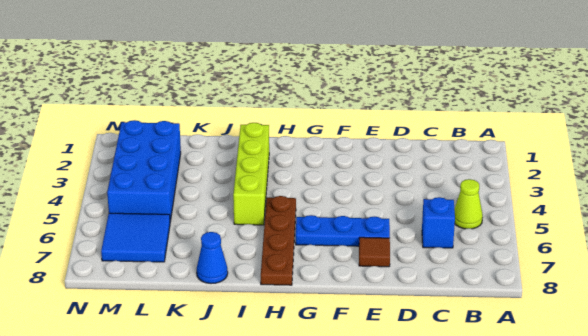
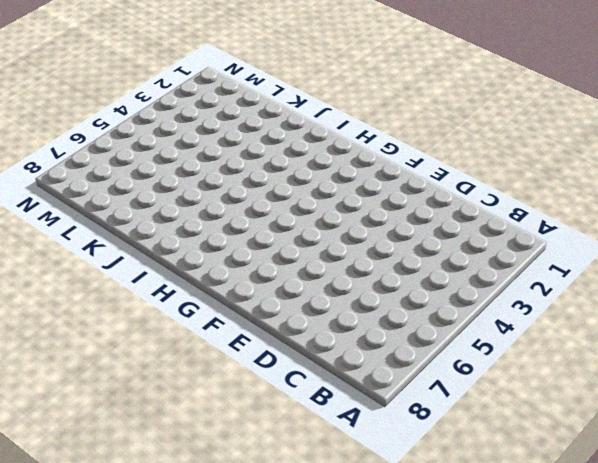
none -> lime cone B5 level 1
none -> blue brick C6 level 1

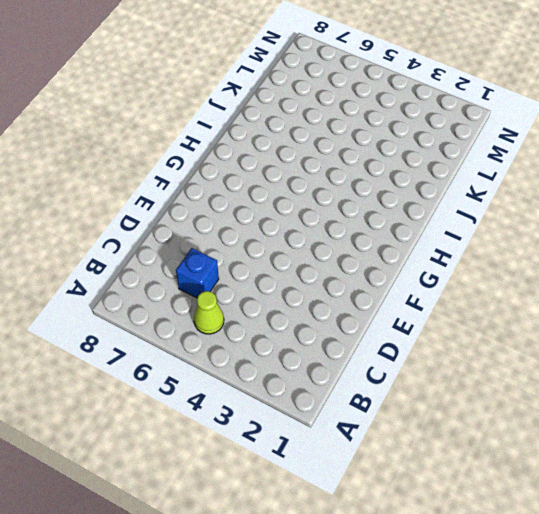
none -> blue plate E6:G6 level 1
none -> brown tile E7 level 1

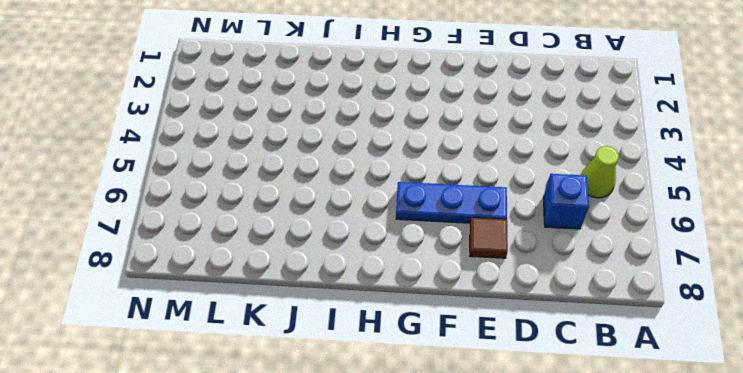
none -> brown plate H5:H8 level 1
none -> lime brick I2:I5 level 1

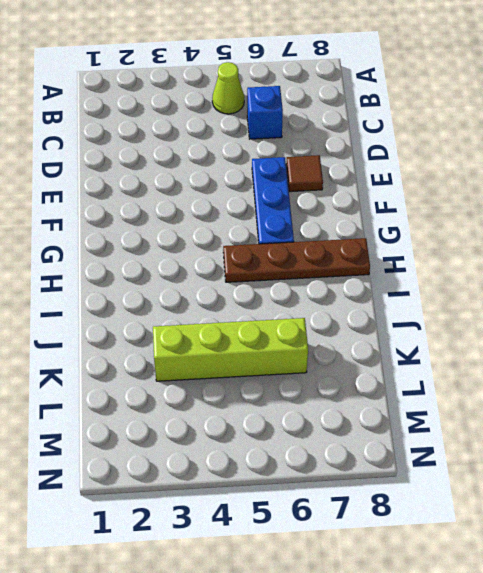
lime brick K3:K6 level 1 -> lime brick I2:I5 level 1
none -> blue cone J8 level 1
none -> blue brick L2:M5 level 1

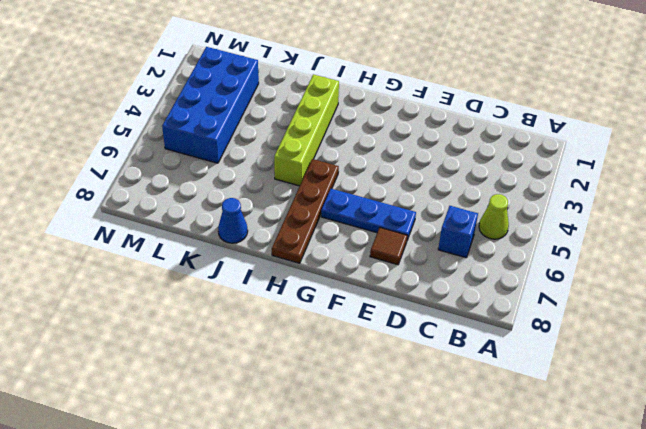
none -> blue tile L6:M7 level 1

